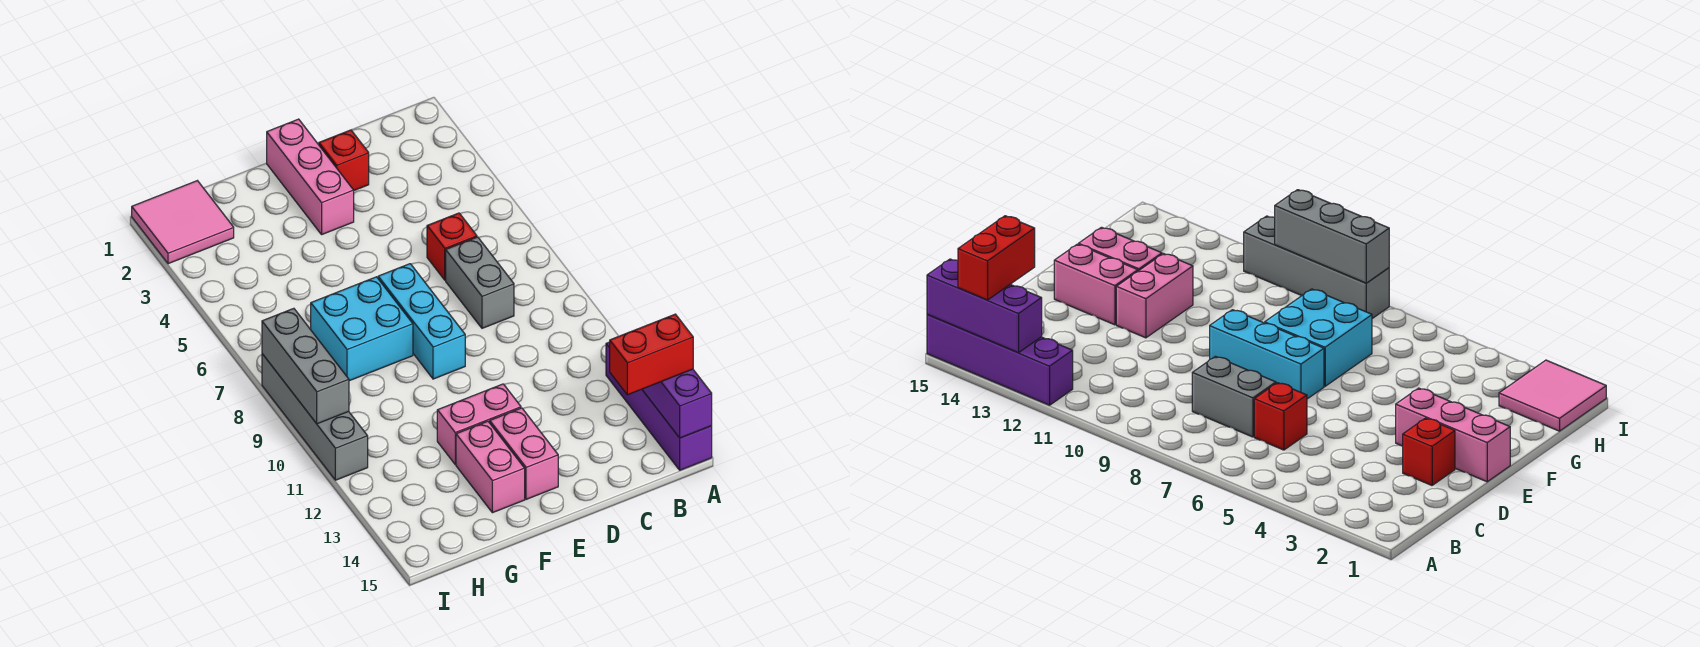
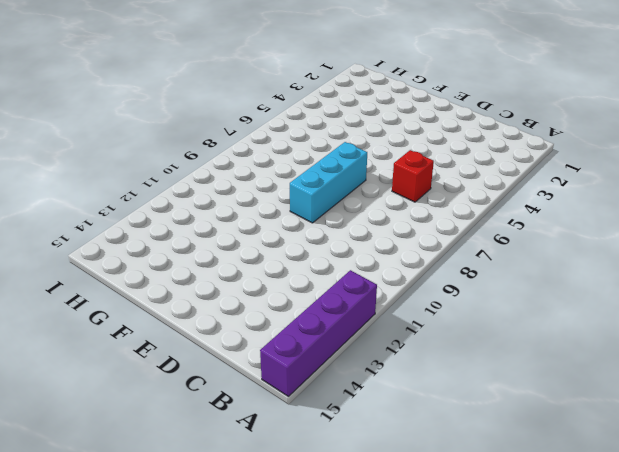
none -> grey brick C7:C8 level 1
none -> red brick D2 level 1
none -> pink brick E1:E3 level 1

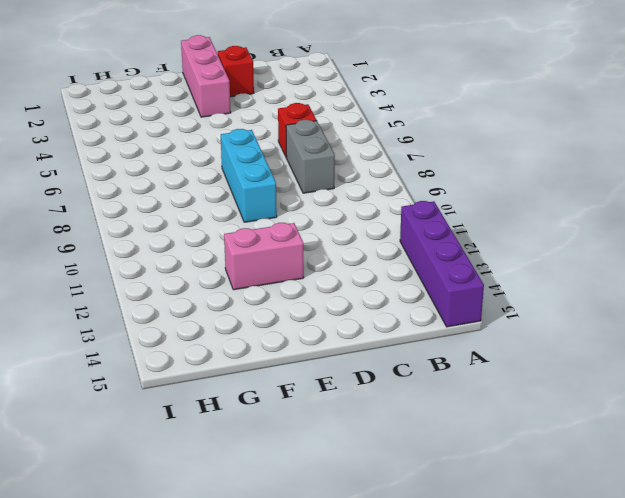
none -> pink brick E13:E14 level 1
none -> cyan brick F7:G8 level 1
none -> pink brick F13:F14 level 1

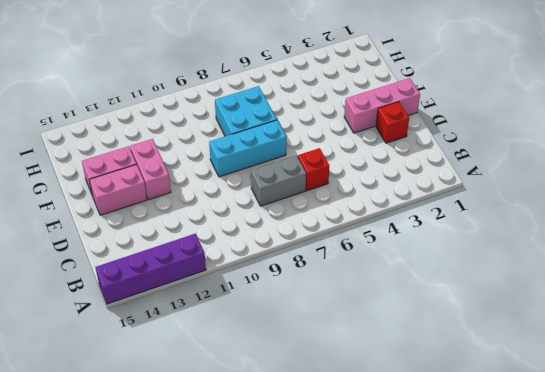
none -> pink tile H1:I2 level 1
none -> grey brick I8:I11 level 1
none -> purple brick A13:A15 level 2

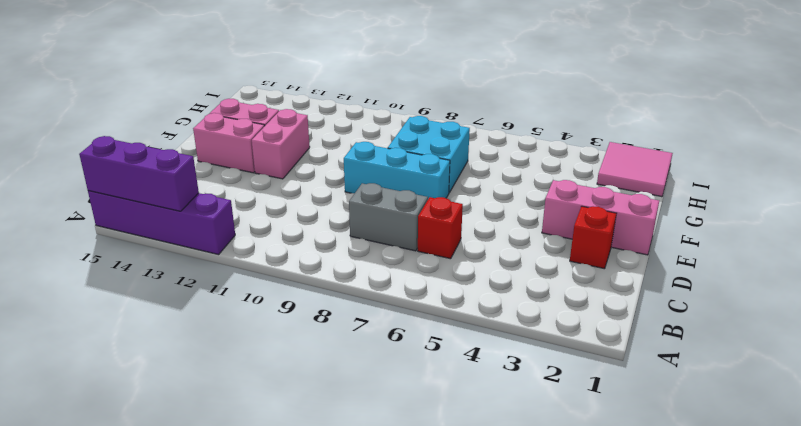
none -> grey brick I8:I11 level 1
none -> grey brick I8:I10 level 2
none -> red brick A14:B14 level 3

